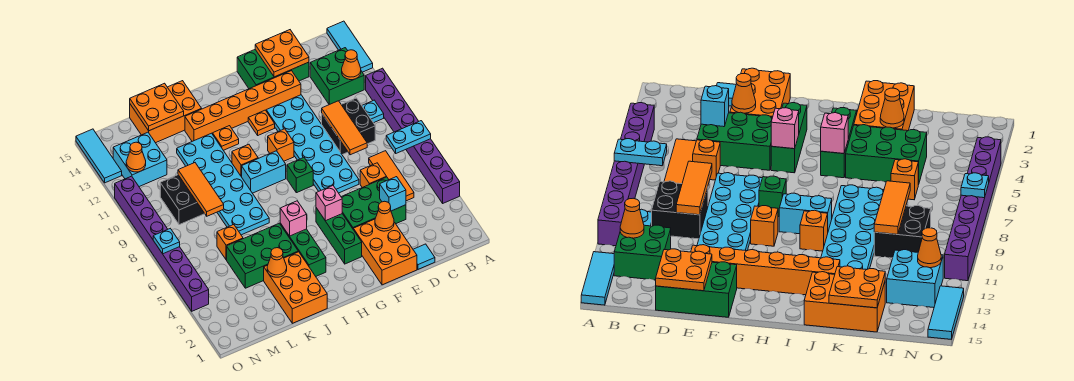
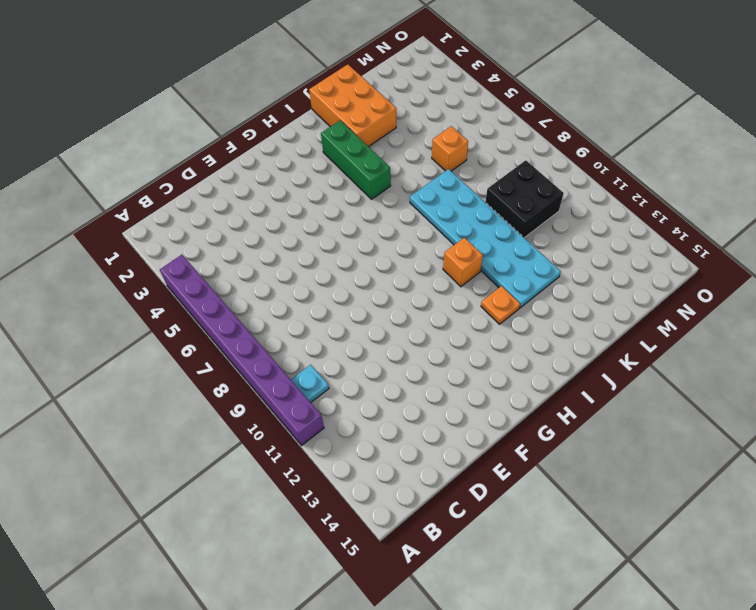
none -> cyan tile A13:A15 level 1
none -> green brick B12:C13 level 1
none -> orange tile C5:C7 level 1
none -> black brick C9:D10 level 1

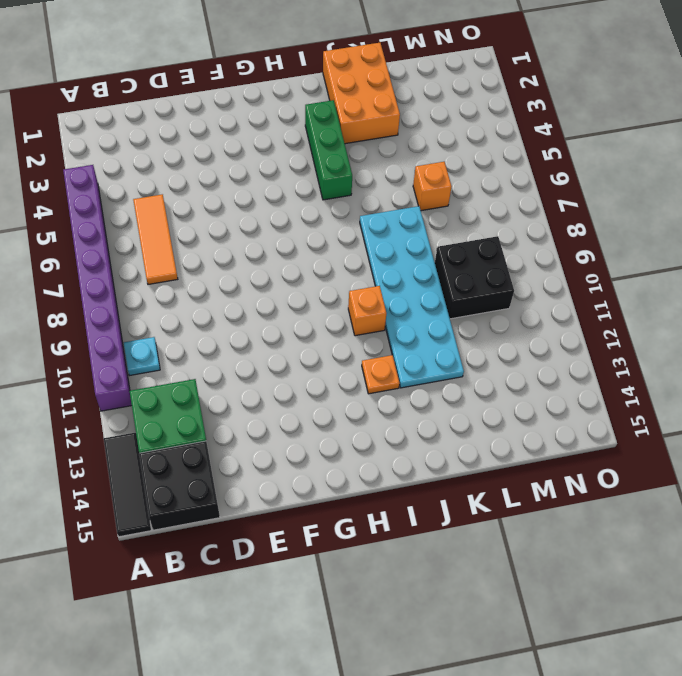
black tile A13:A15 level 1 -> cyan tile A13:A15 level 1
black brick B14:C15 level 1 -> black brick C9:D10 level 1
none -> cyan tile D1 level 1
none -> green brick D4:F5 level 1
none -> orange brick D6 level 1
none -> green brick D14:F15 level 1

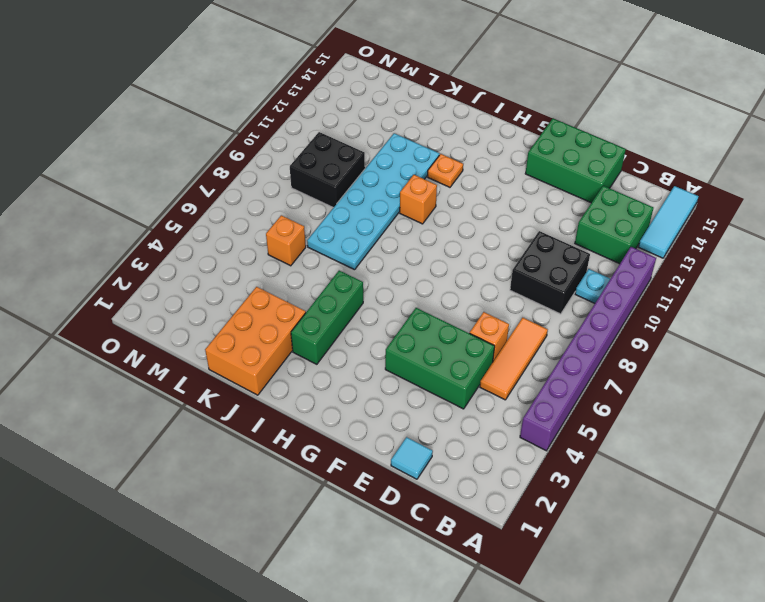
none -> orange brick E1:F3 level 1
none -> cyan plate E7:F12 level 1
none -> orange brick E13:J13 level 1
none -> green brick G3:G5 level 1

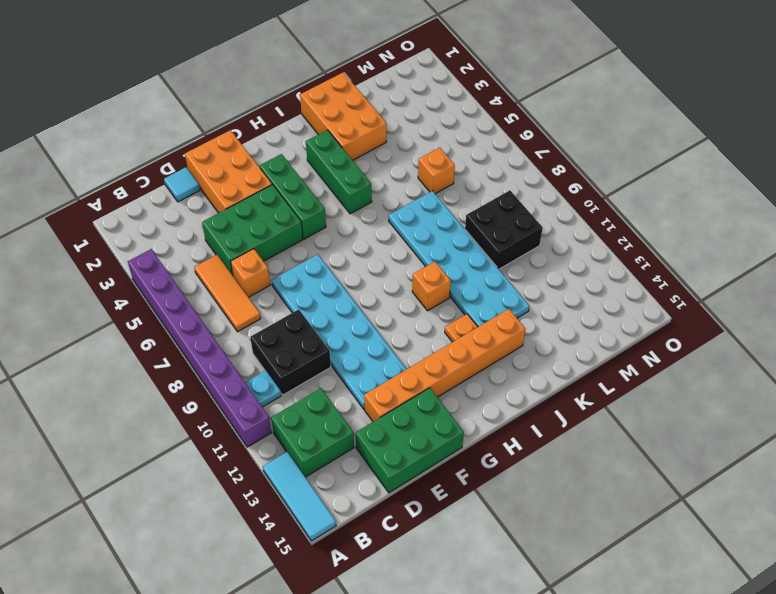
none -> green brick G8 level 1
none -> orange brick G10 level 1
none -> orange plate G12 level 1
none -> cyan brick H9:I9 level 1

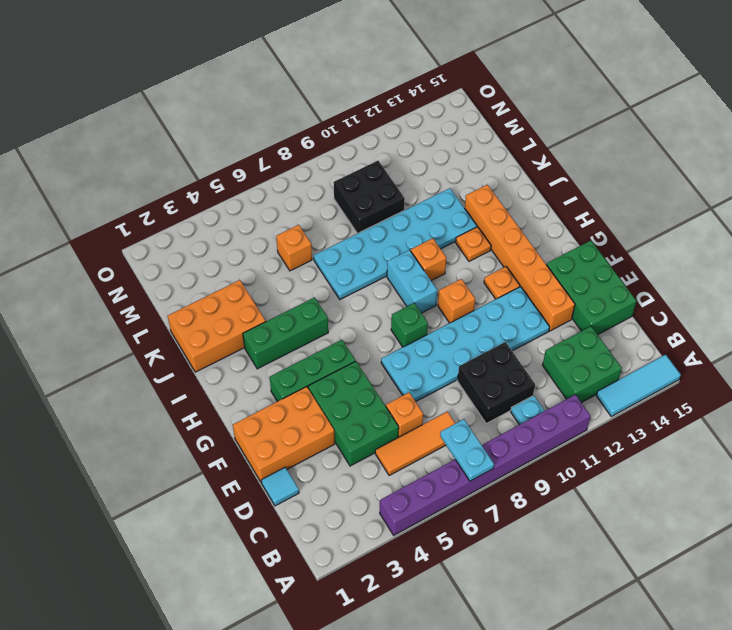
none -> green brick J4:L5 level 1
none -> orange brick J14:L15 level 1
none -> cyan brick M12:N13 level 1
none -> purple brick O4:O11 level 1

